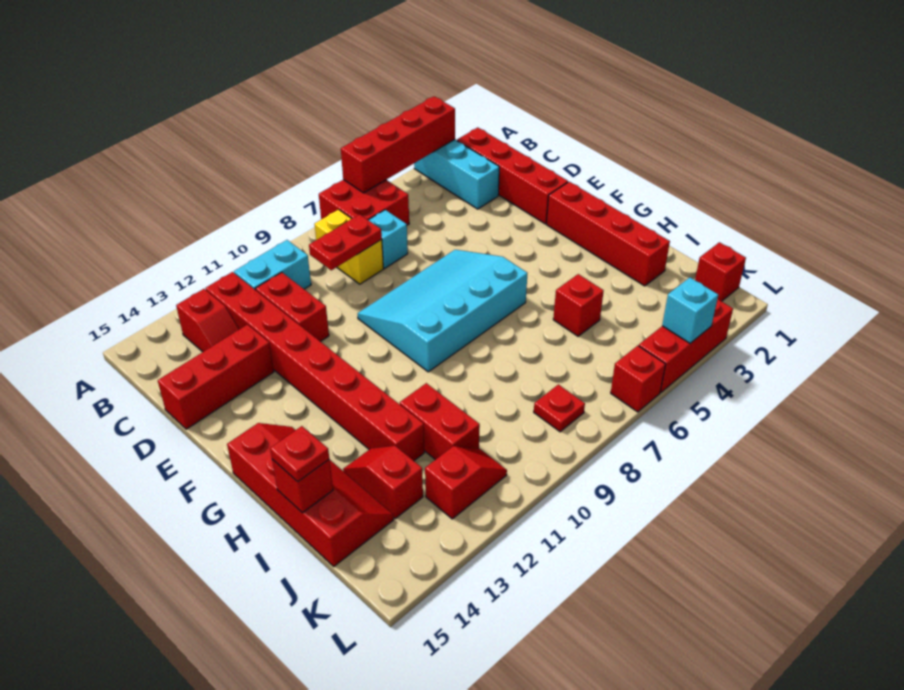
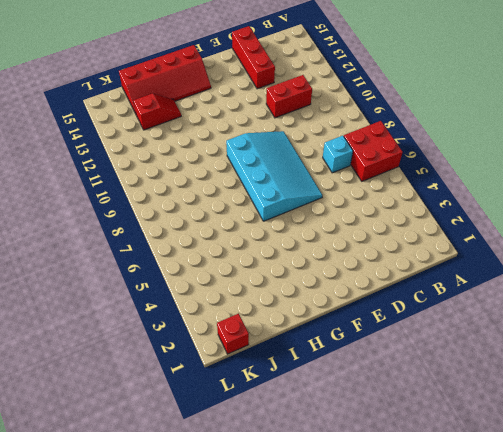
none -> cyan brick A3:C3 level 1
none -> red brick B2:E2 level 1
none -> yellow brick B8:C8 level 1

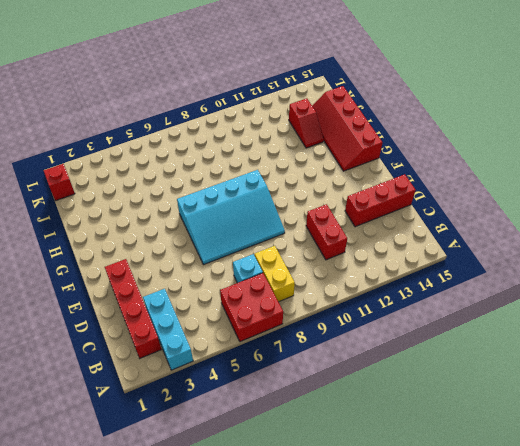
none -> cyan brick B10:B11 level 1
none -> red brick B12:I12 level 1
none -> red slope B13:C13 level 1 top B

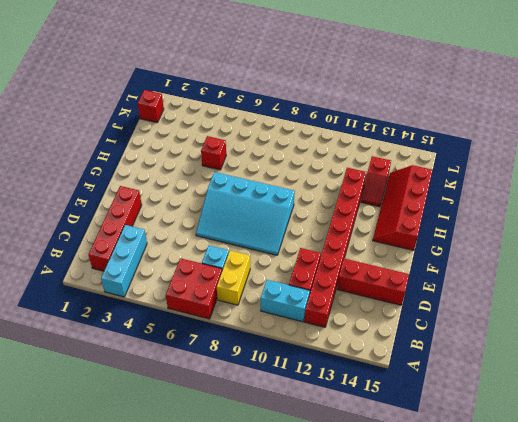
none -> red slope B13:C13 level 1 top B
none -> red brick F2:I2 level 1
none -> red brick I11:J11 level 1

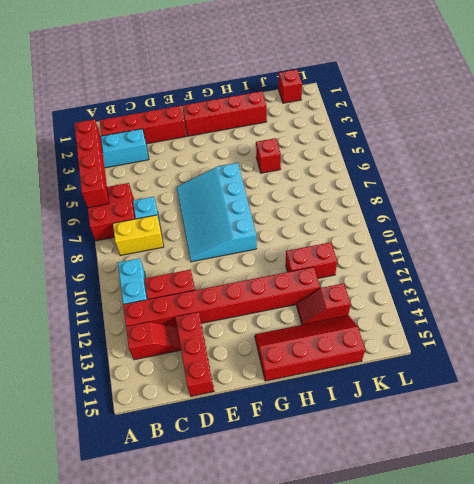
none -> red plate K8 level 1
none -> red slope K11:K12 level 1 top 12
none -> red brick L3:L5 level 1

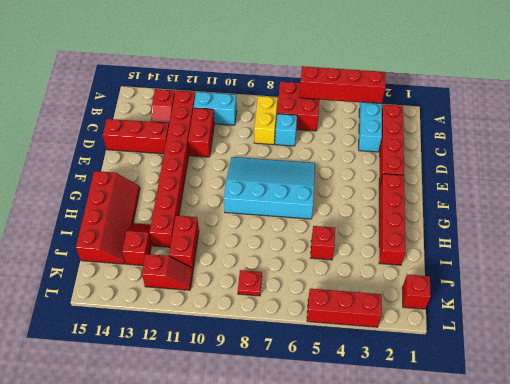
none -> red brick L6 level 1
none -> red plate C8:C9 level 2
none -> red brick I15 level 2

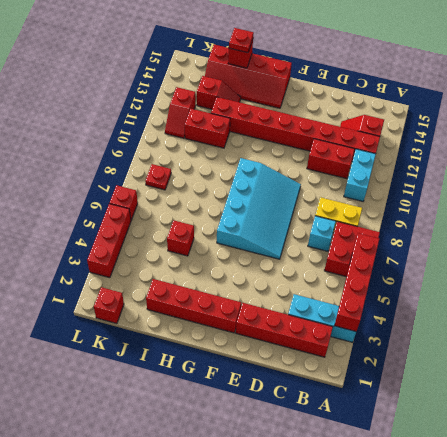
none -> red brick D13:D15 level 1
none -> red plate C8:C9 level 2
none -> cyan brick L4 level 2

